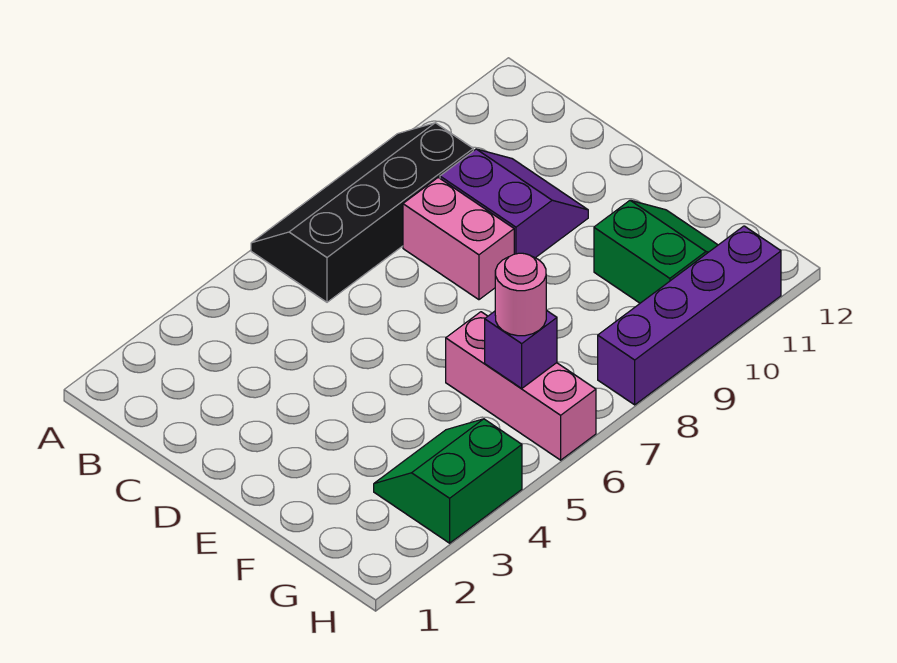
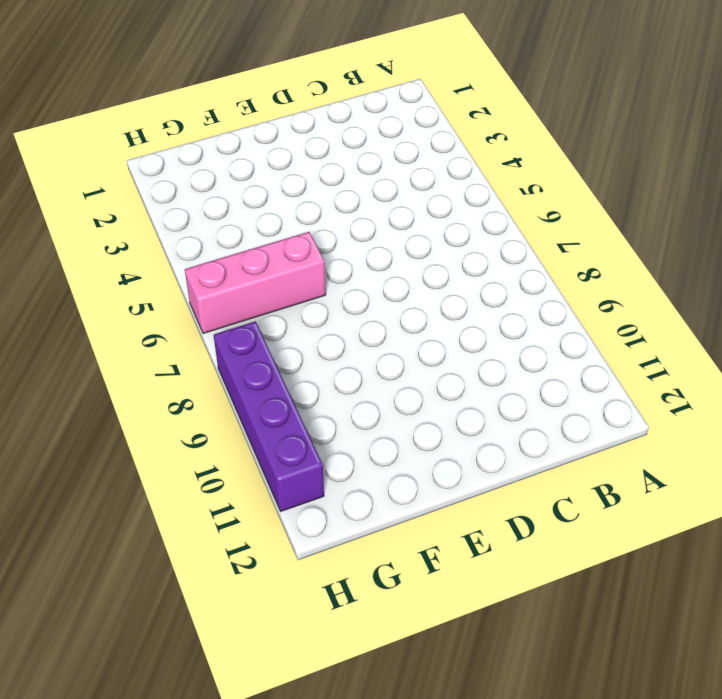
none -> black slope A6:B9 level 1 top B
none -> pink brick C8:D8 level 1

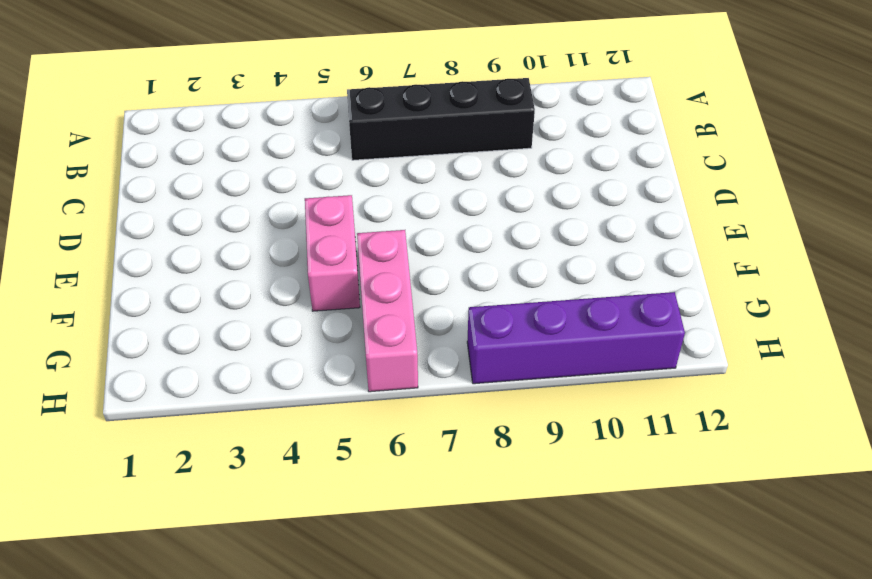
pink brick E5:F5 level 1 -> pink brick C8:D8 level 1
none -> purple slope C9:D10 level 1 top 9
none -> green slope F10:G11 level 1 top 10

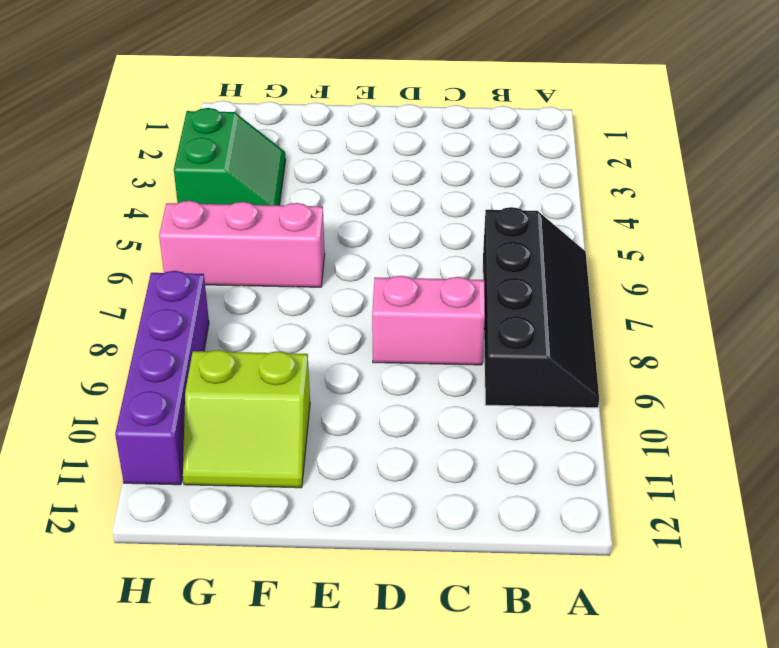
lime slope F10:G11 level 1 top 10 -> green slope F10:G11 level 1 top 10
none -> purple slope C9:D10 level 1 top 9
none -> purple brick G6 level 2

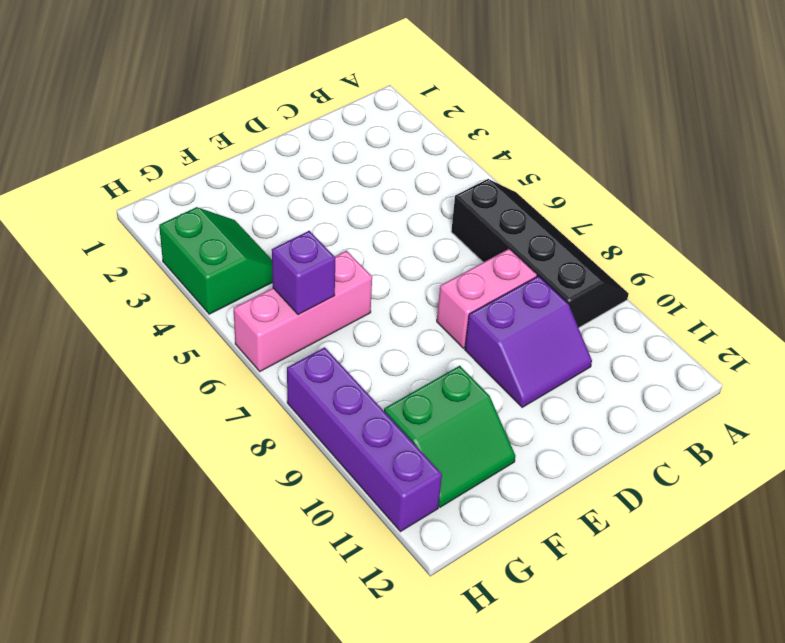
none -> pink round brick G6 level 3

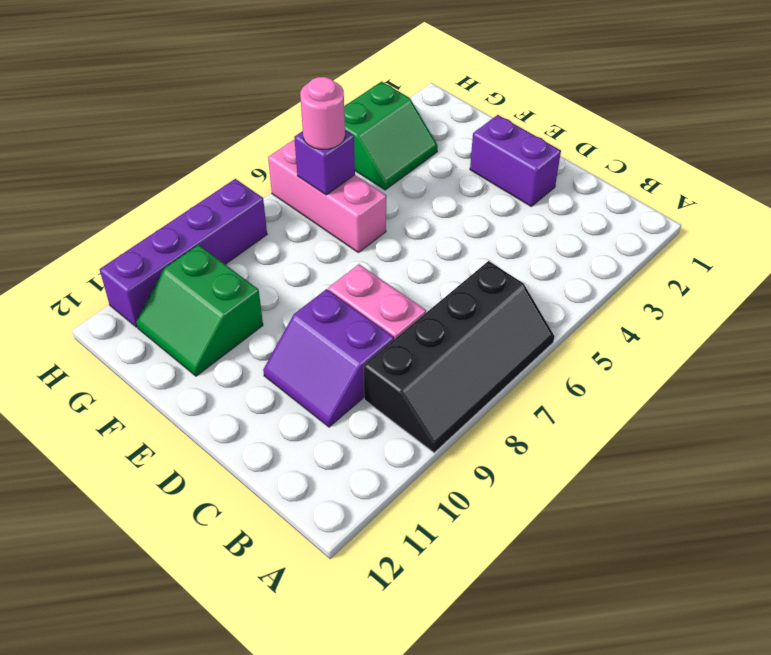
purple brick D2:E2 level 1 -> none

